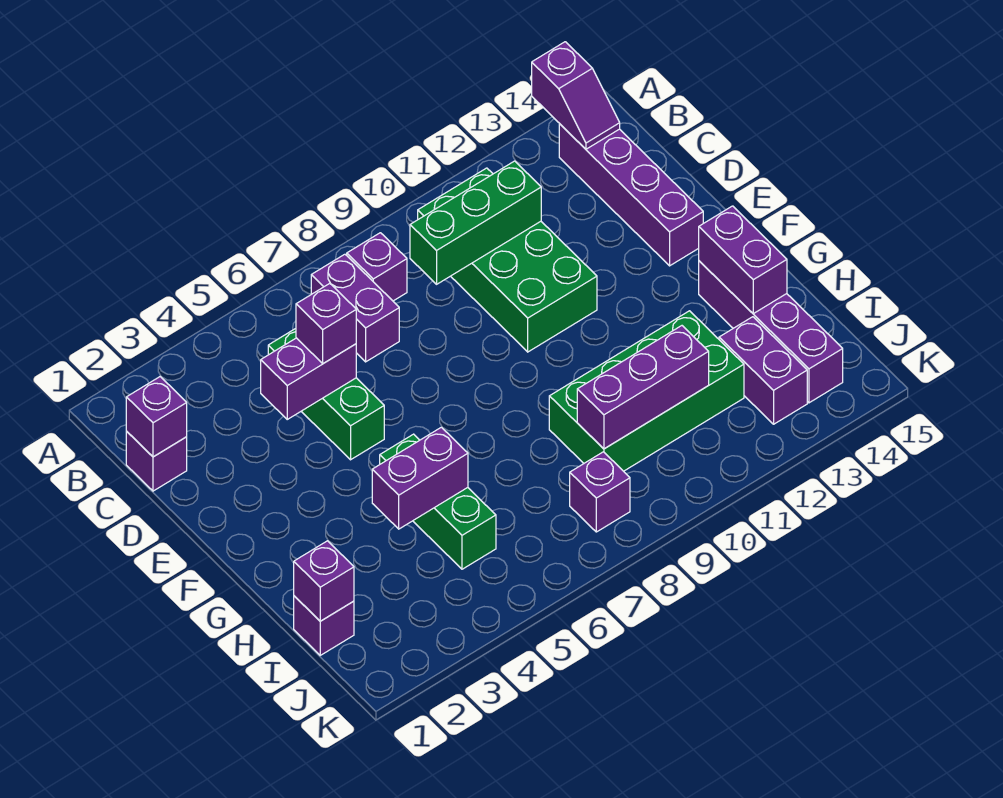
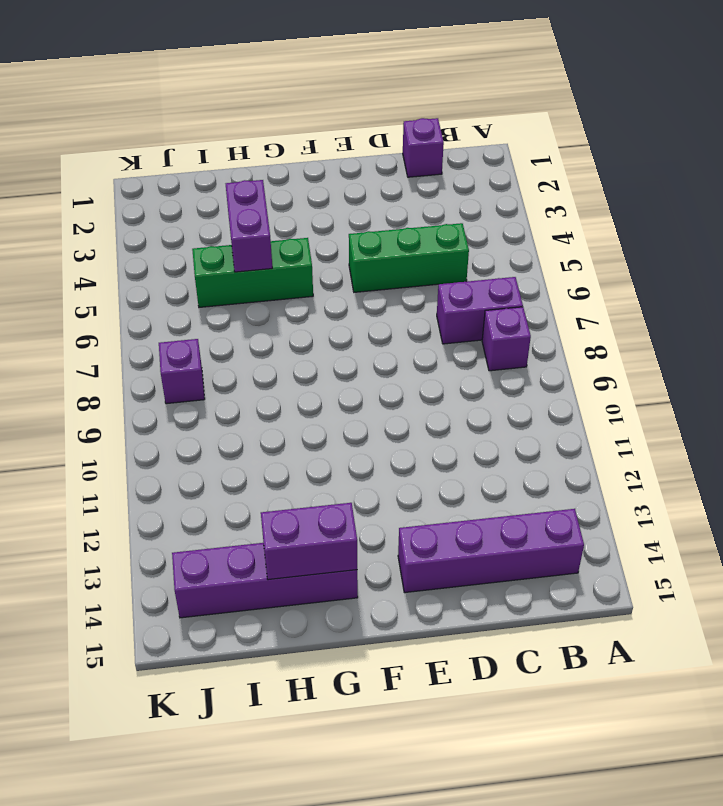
none -> green brick B10:E11 level 1
none -> green brick H9:I12 level 1
none -> purple brick I1 level 1

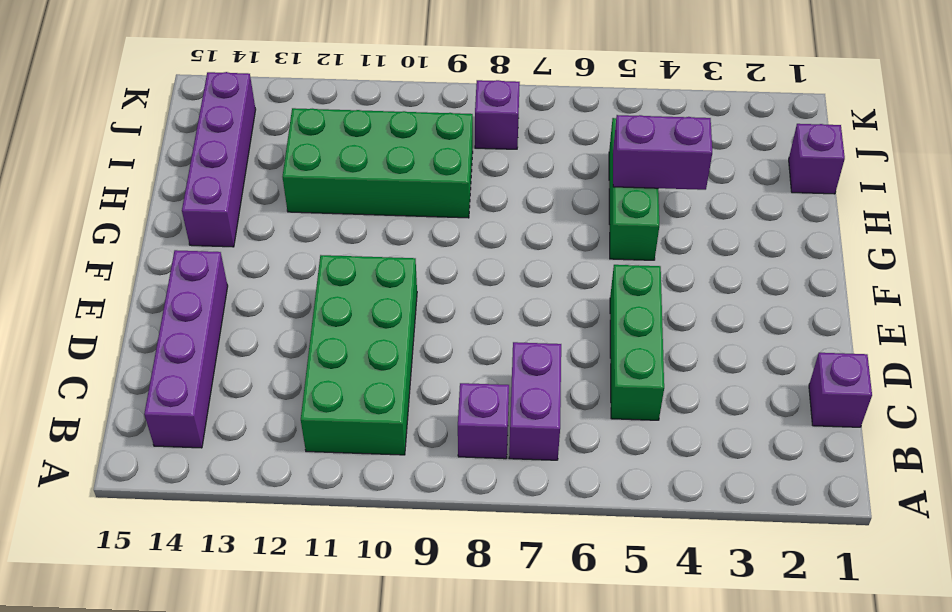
none -> purple brick I13:J13 level 1
none -> purple slope A14:B14 level 2 top A
none -> purple brick C1 level 2

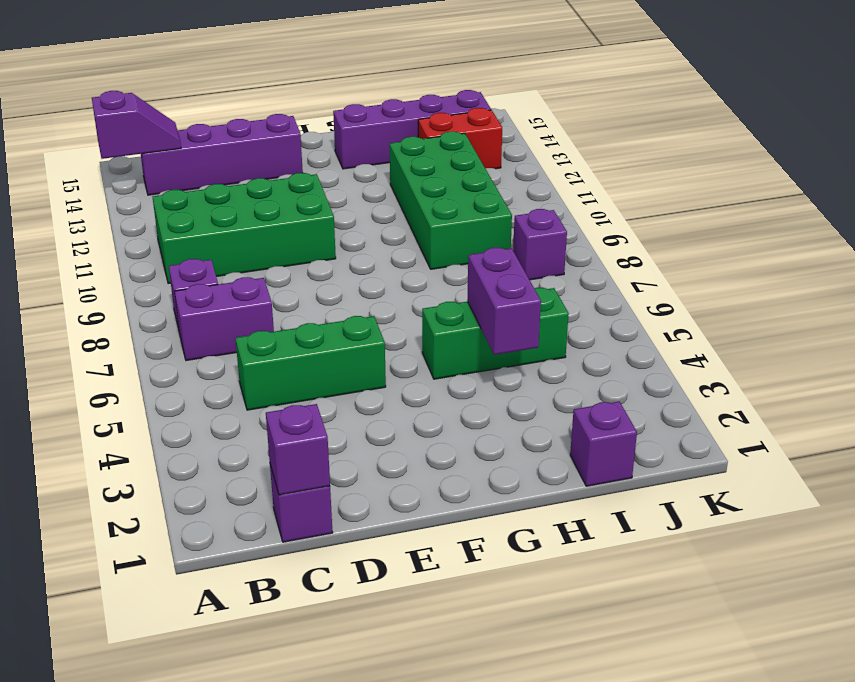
red brick I13:J13 level 1 -> purple brick I13:J13 level 1
none -> green brick C9:C11 level 2
none -> purple brick D4:D5 level 2
none -> purple brick G14:H14 level 2

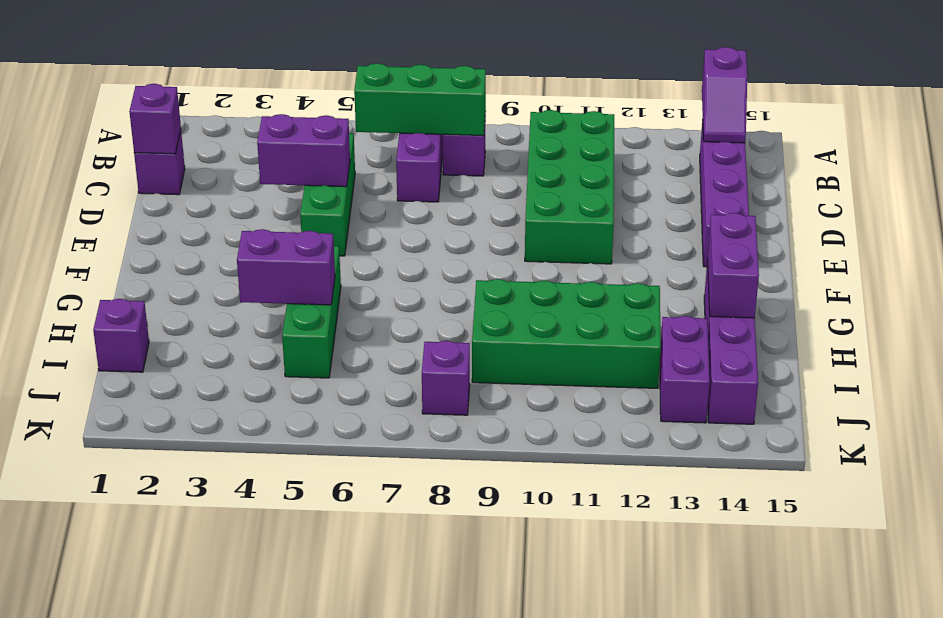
green brick B6:B8 level 2 -> green brick C9:C11 level 2
none -> purple brick I1 level 2
none -> purple brick I9:I11 level 2
none -> purple brick D5 level 3

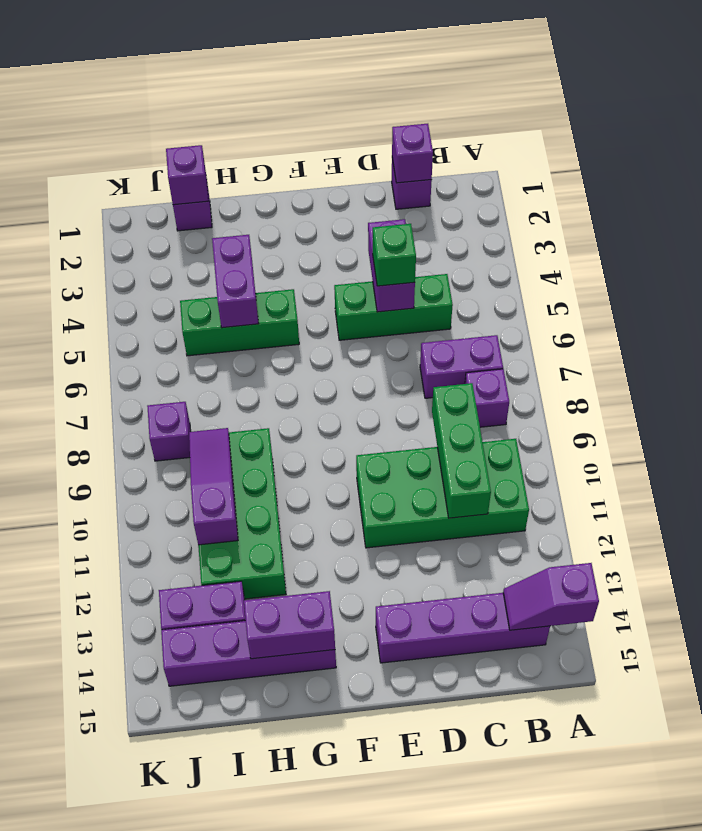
green brick D5 level 3 -> purple brick D5 level 3
purple slope I9:I11 level 2 top 11 -> purple brick I9:I11 level 2

